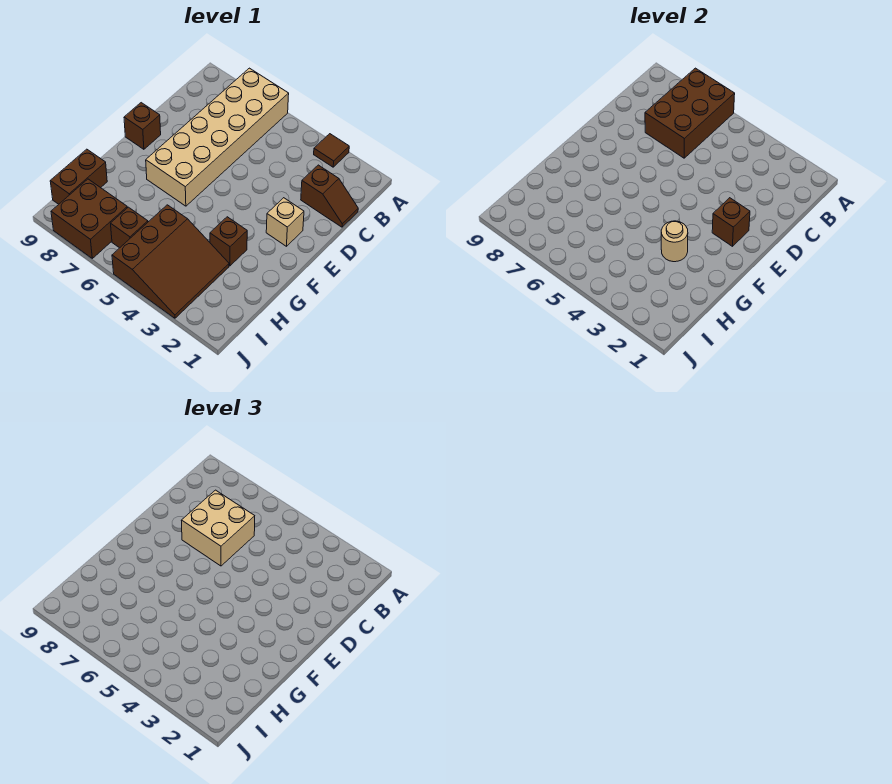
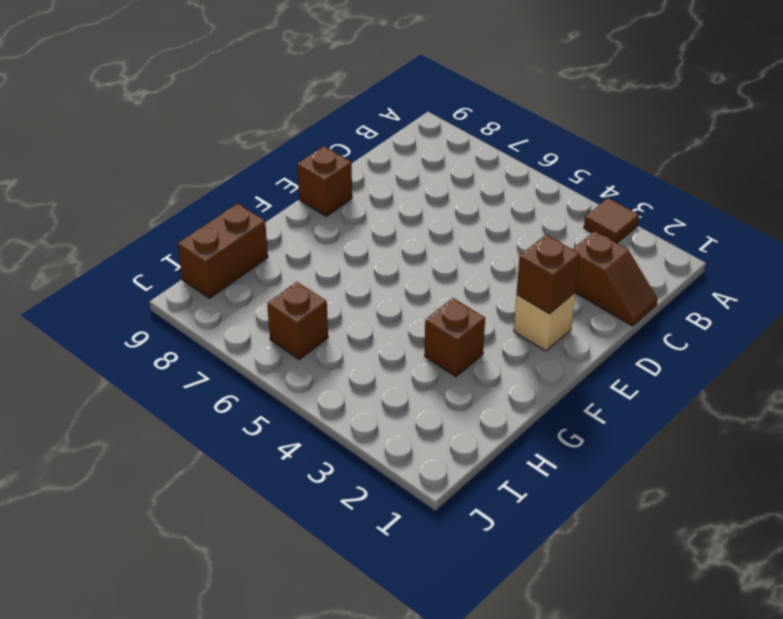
none -> tan brick A6:F7 level 1
none -> brown slope H3:J5 level 1 top 5
none -> brown brick I7:J8 level 1

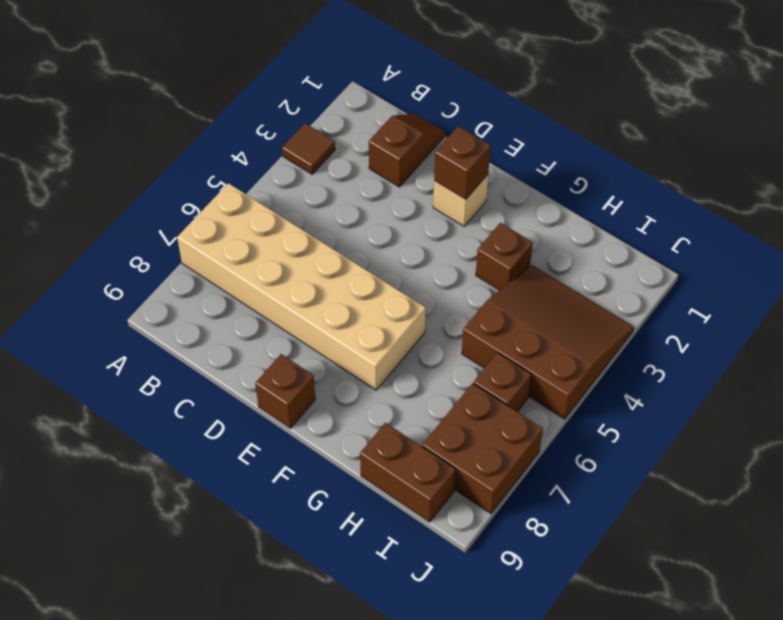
none -> brown brick A6:C7 level 2
none -> tan round brick G3 level 2
none -> tan brick C6:D7 level 3

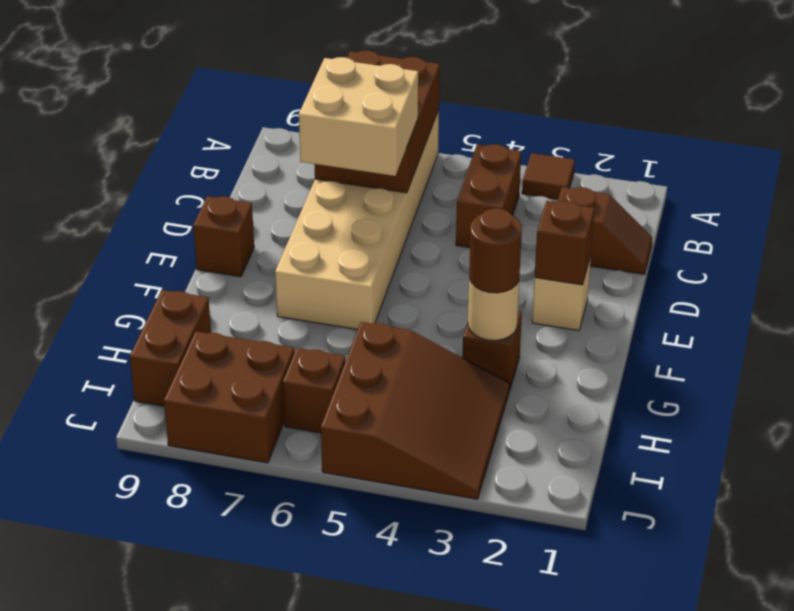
brown brick B4:C4 level 1 -> none
brown round brick G3 level 3 -> none

